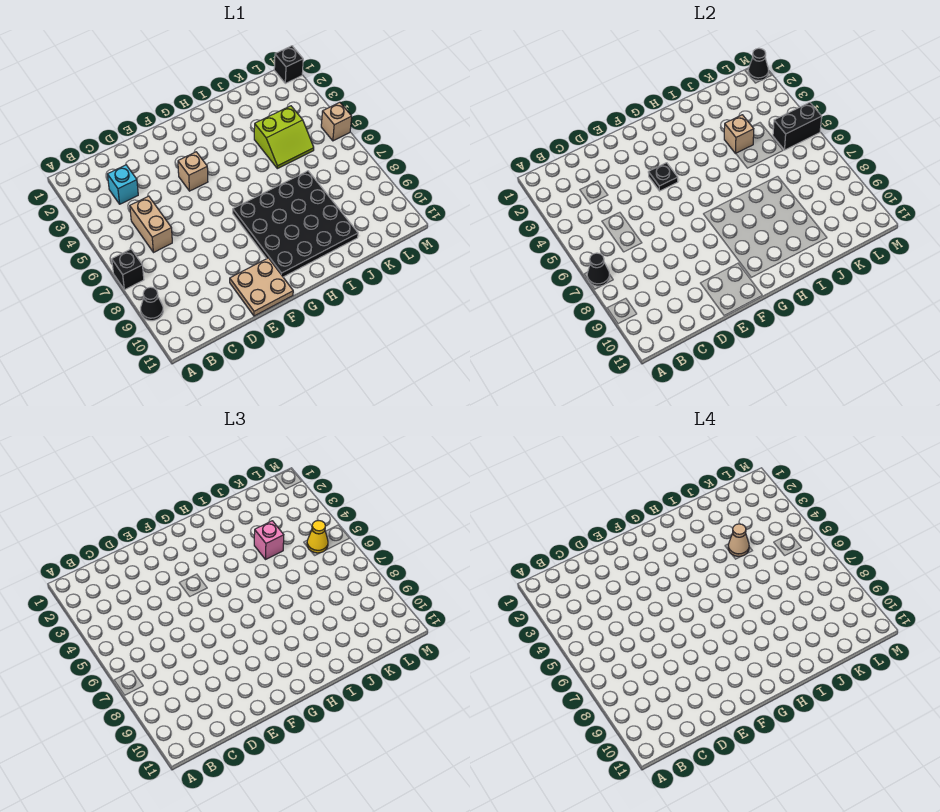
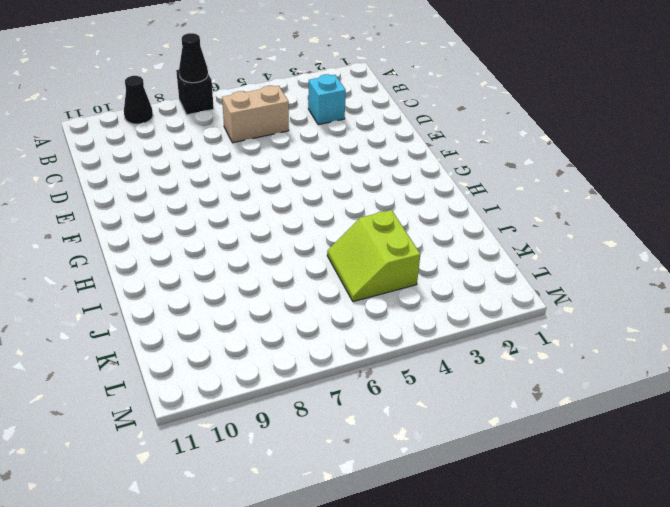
none -> tan plate E10:F11 level 1
none -> tan brick F4 level 1
none -> black plate G7:J10 level 1

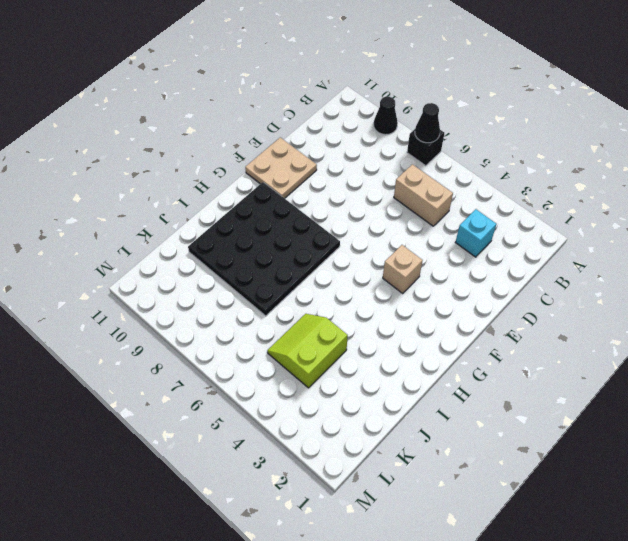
none -> black brick M1 level 1
none -> tan brick M5 level 1
none -> black plate F4 level 2

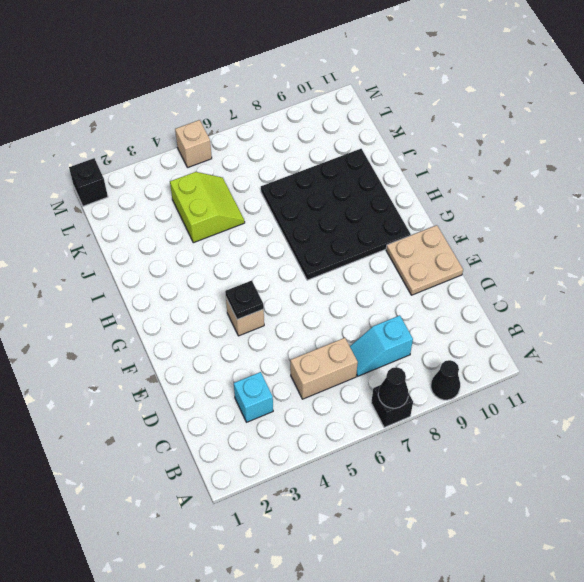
cyan slope C7:C8 level 1 top 8 -> none
none -> tan brick J4 level 2
none -> black brick L5:M5 level 2
none -> black cone M1 level 2

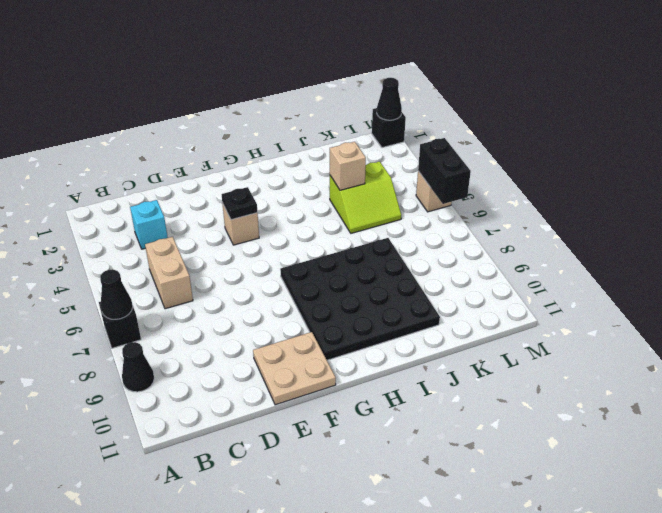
black brick M5:M6 level 2 -> black brick L5:M5 level 2
none -> pink brick J4 level 3
none -> yellow cone L5 level 3
none -> tan cone J4 level 4

